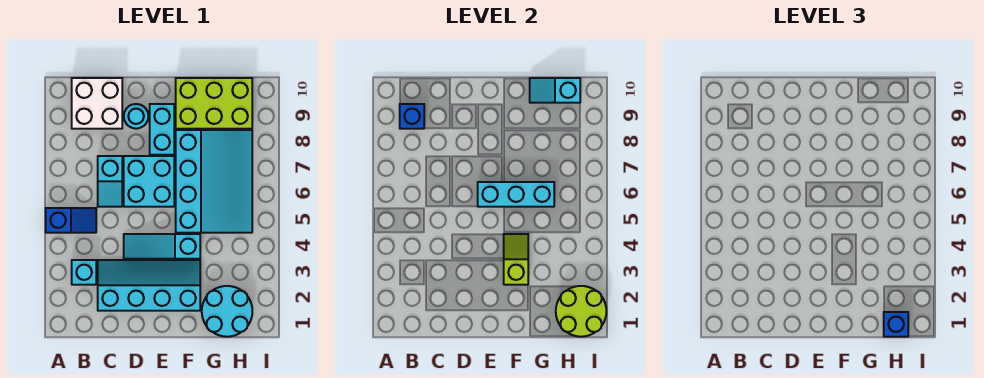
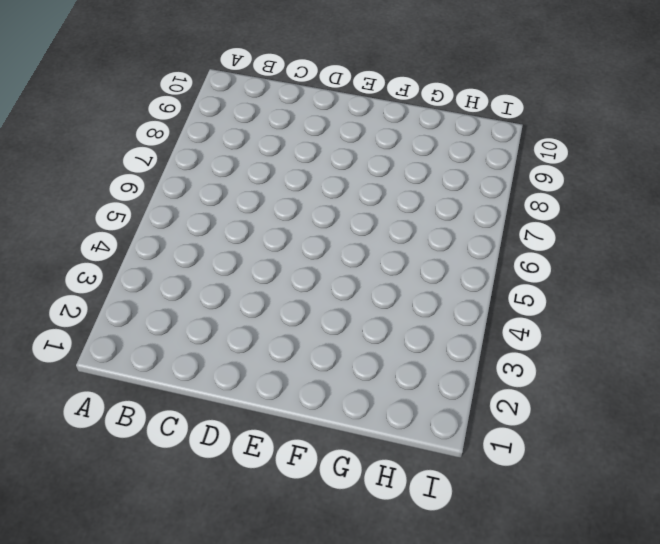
none -> blue slope A5:B5 level 1 top A
none -> cyan brick B3 level 1
none -> white brick B9:C10 level 1

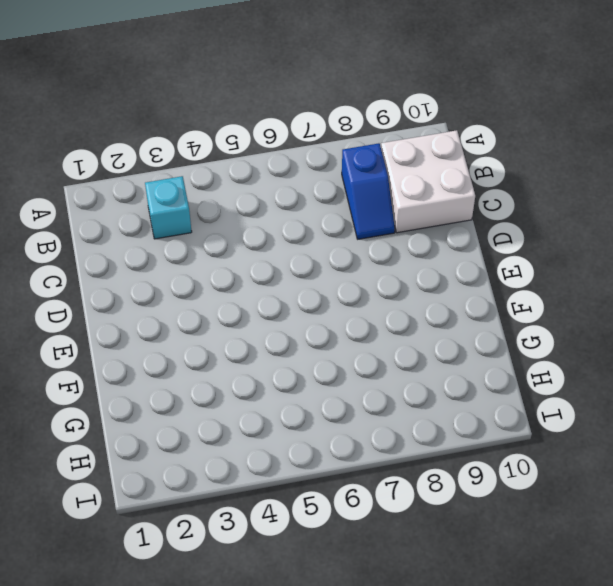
blue slope B8:C8 level 1 top B -> blue slope A5:B5 level 1 top A
none -> cyan slope C2:F3 level 1 top 2
none -> cyan slope C6:C7 level 1 top 7
none -> cyan slope D4:F4 level 1 top F

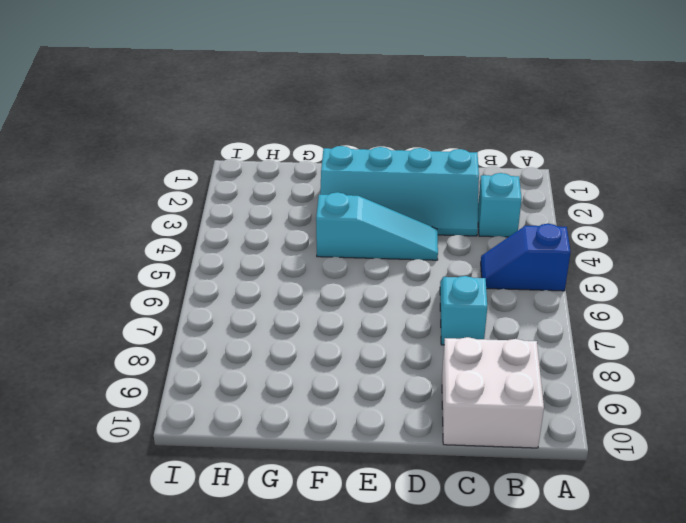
none -> cyan brick D6:E7 level 1
none -> cyan round brick D9 level 1
none -> cyan brick E8:E9 level 1

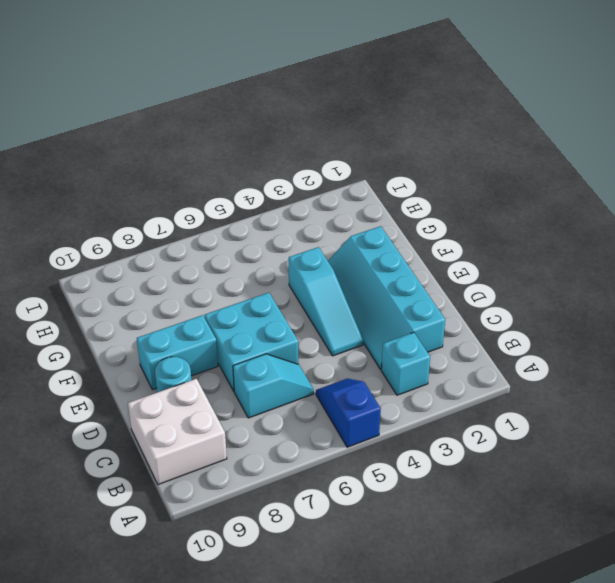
none -> cyan slope F5:H8 level 1 top F
none -> lime brick F9:H10 level 1
none -> cyan round brick G1:H2 level 1

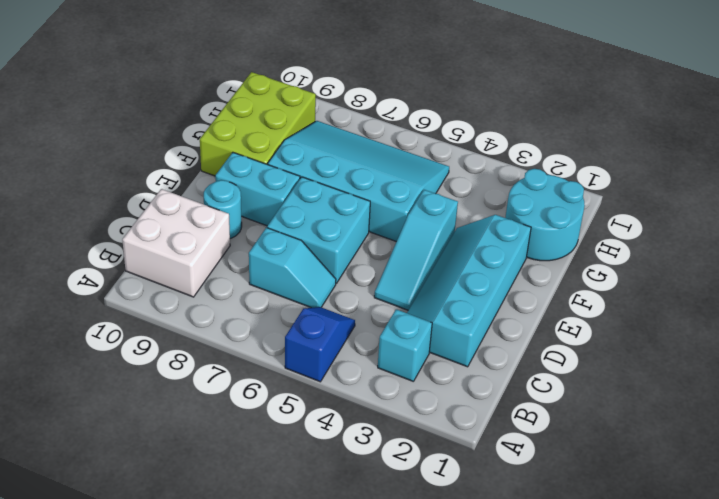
none -> blue brick B9 level 2
none -> cyan brick E6:G6 level 2
none -> lime slope F3:F4 level 2 top 3

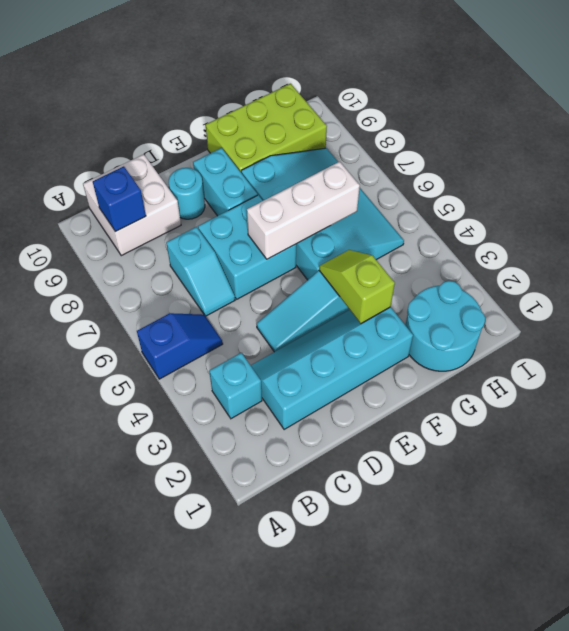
white brick E6:G6 level 2 -> cyan brick E6:G6 level 2
none -> cyan slope G10:H10 level 2 top H
none -> lime round brick H1:I2 level 2
none -> blue brick H1 level 3

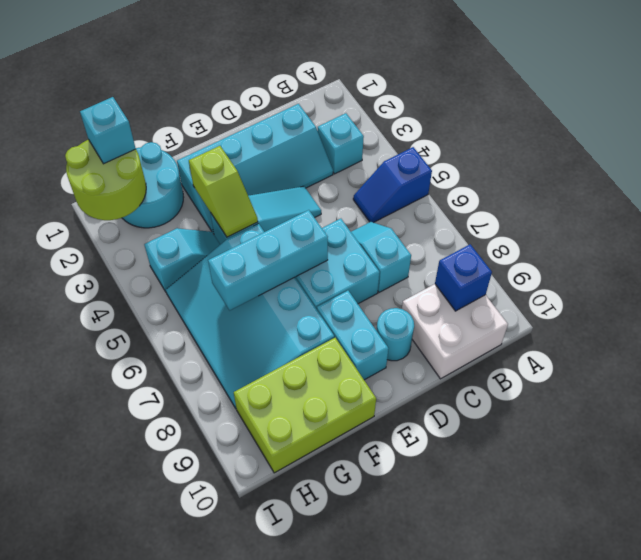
cyan slope G4:H4 level 1 top H -> cyan slope G10:H10 level 2 top H
cyan brick H1 level 3 -> blue brick H1 level 3

